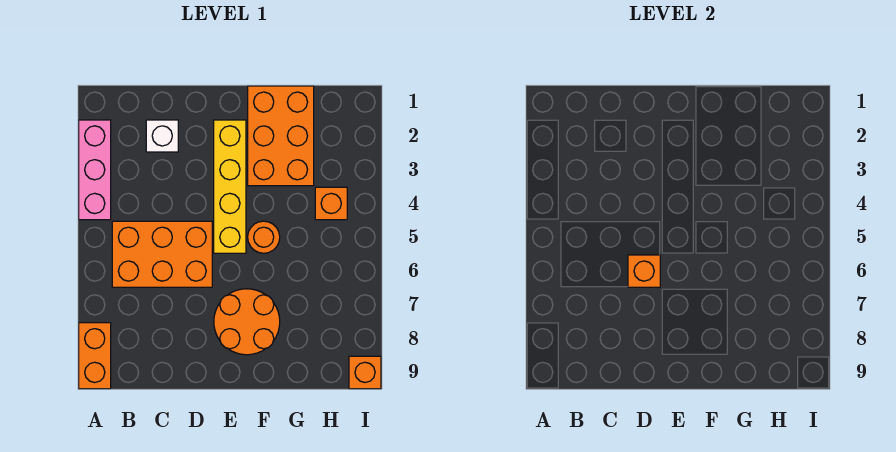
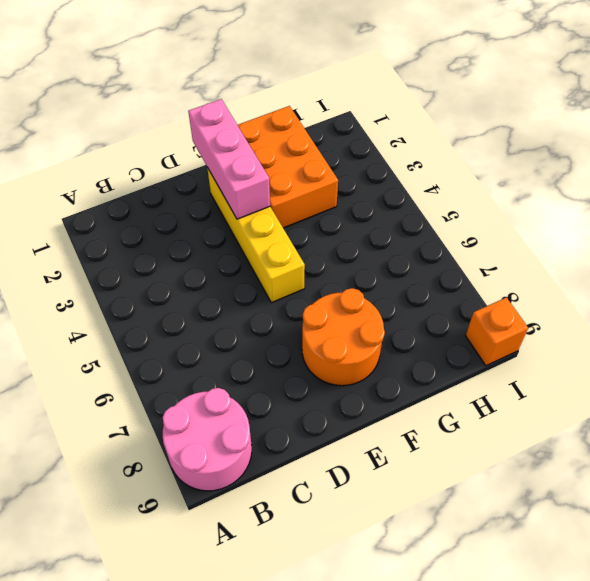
pink round brick A8:B9 level 1 -> orange brick A8:A9 level 1
pink brick E1:E3 level 2 -> pink brick A2:A4 level 1
none -> orange brick B5:D6 level 1
none -> white brick C2 level 1

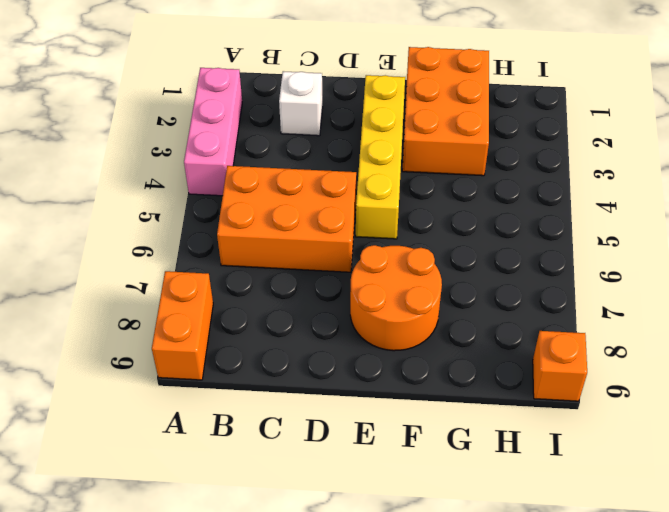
none -> orange round brick F5 level 1
none -> orange brick H4 level 1

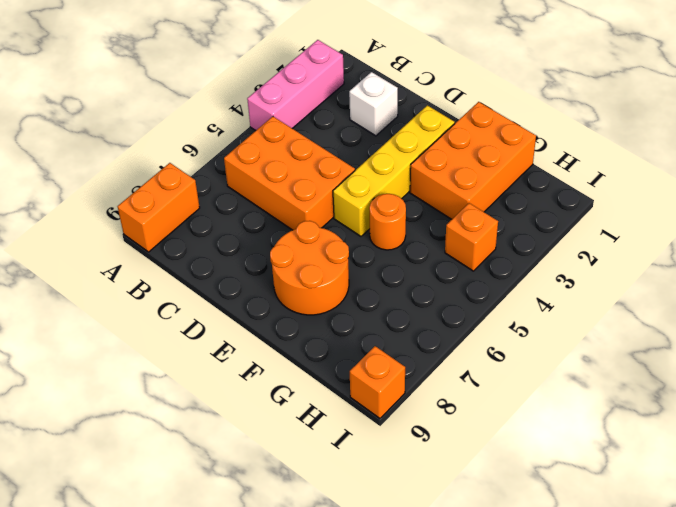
none -> orange brick D6 level 2

